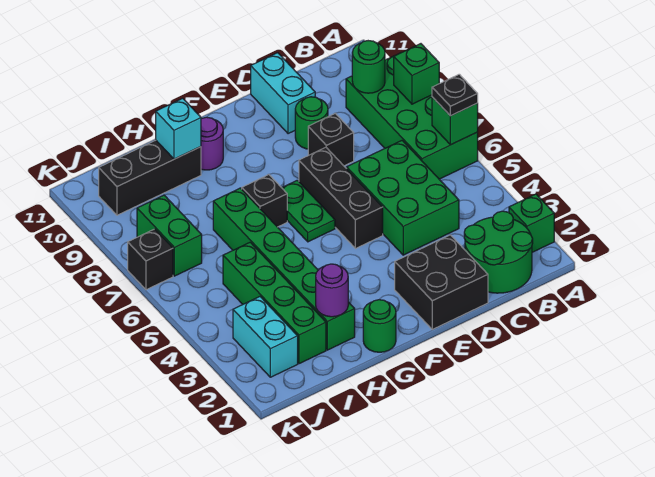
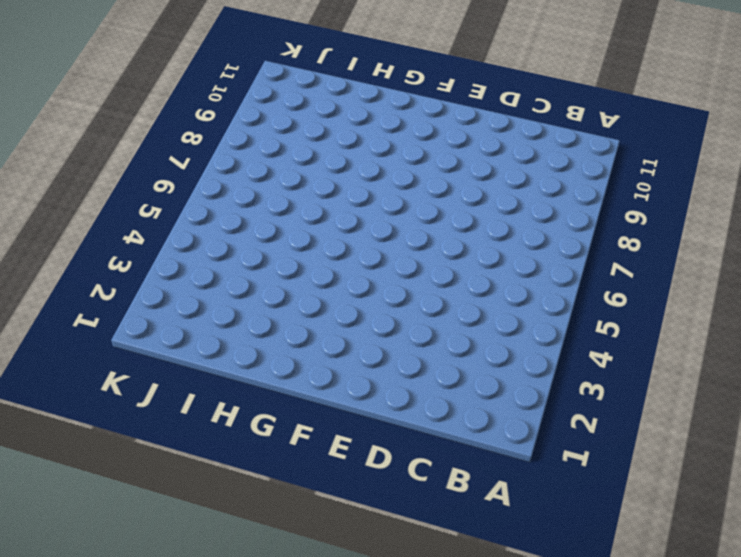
none -> green brick A2 level 1
none -> green brick A6:B9 level 1
none -> green round brick B1:C2 level 1

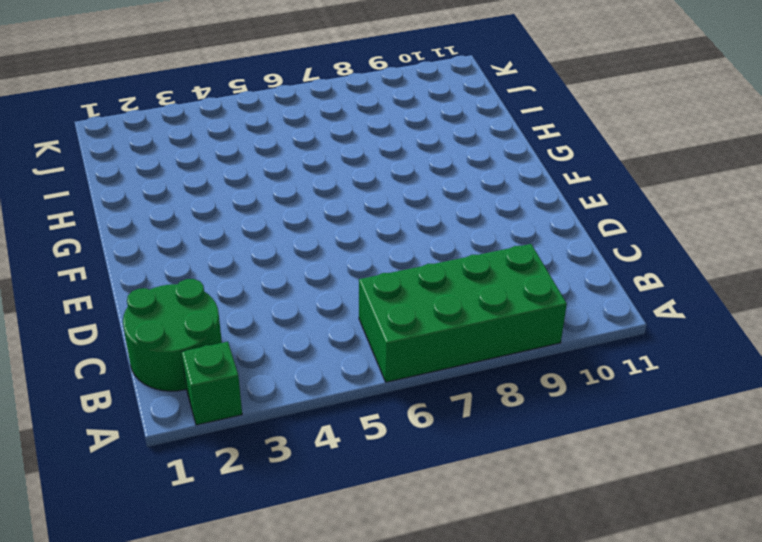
none -> green brick C4:D6 level 1
none -> black brick D1:E2 level 1
none -> black brick D8 level 1

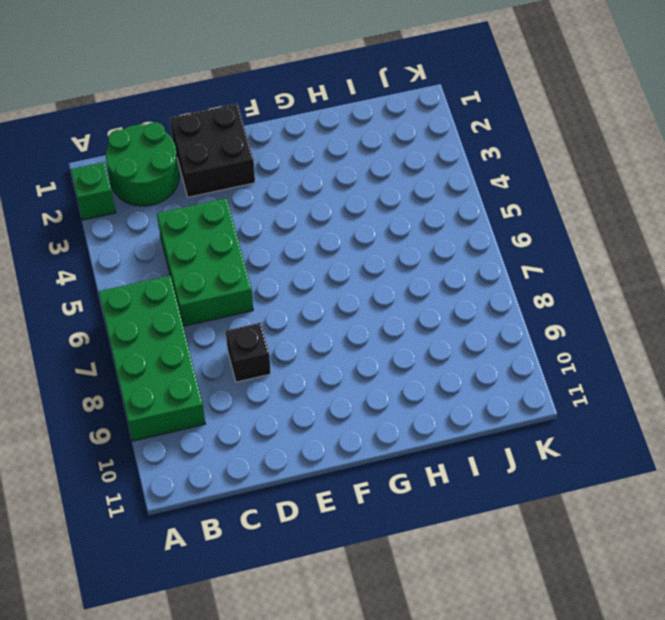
none -> green round brick D9 level 1
none -> cyan brick D10:D11 level 1
none -> black brick E5:E7 level 1

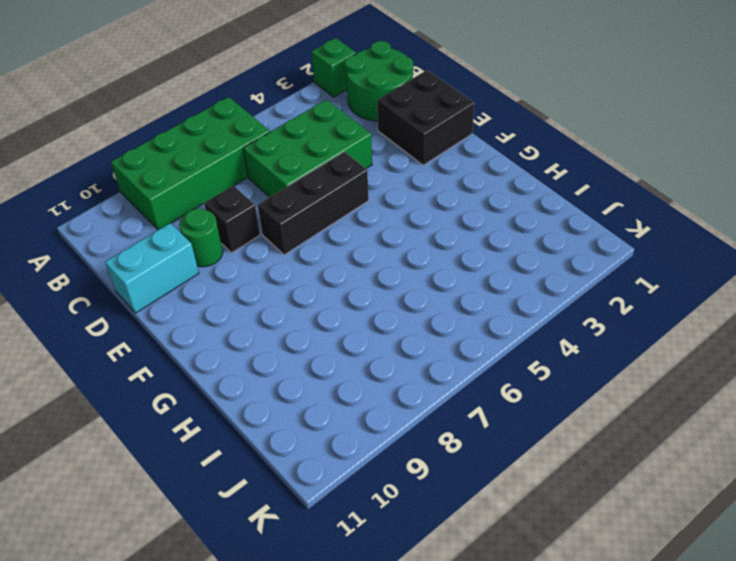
none -> green plate F6:F7 level 1
none -> green round brick G1 level 1
none -> black brick G7 level 1

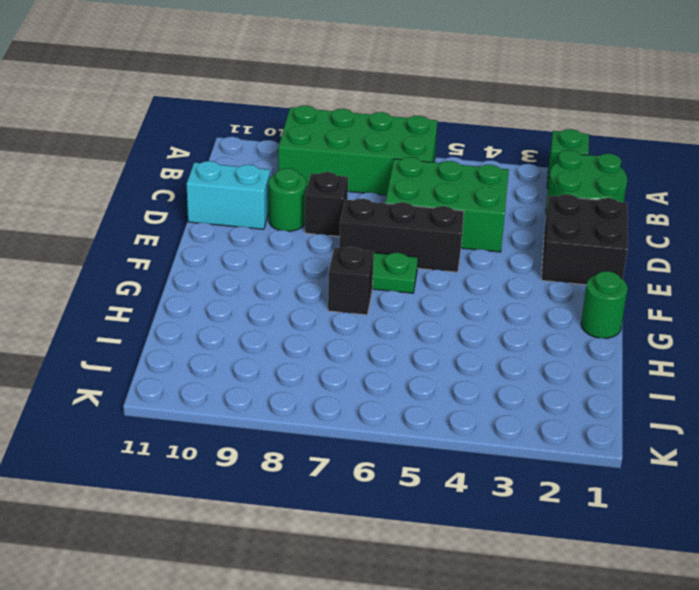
none -> purple round brick G10 level 1
none -> green brick H2:H7 level 1
none -> black brick H10:J10 level 1

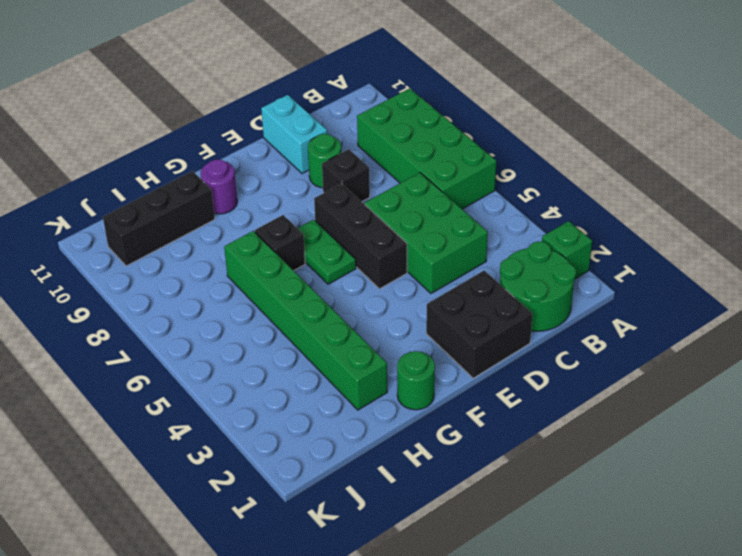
none -> green brick I2:I5 level 1
none -> cyan brick J2:J3 level 1
none -> green brick J7:J8 level 1

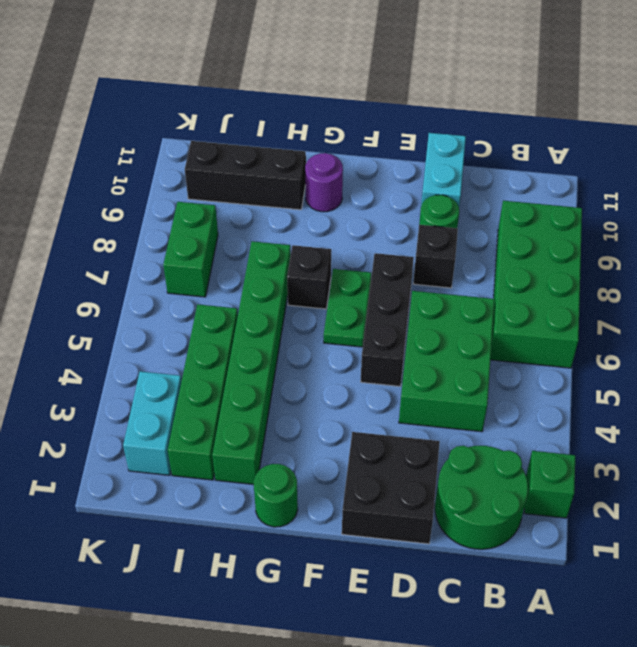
none -> black brick K7 level 1
none -> green brick A6 level 2
none -> green brick A8 level 2

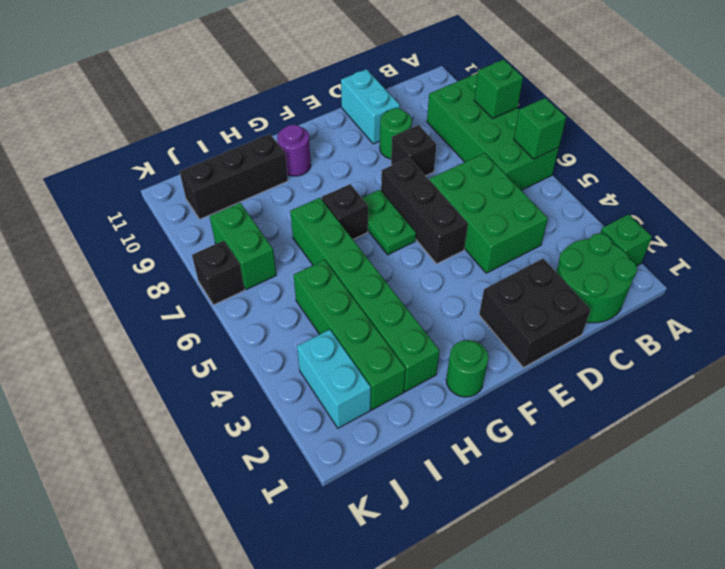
none -> green round brick B9 level 2
none -> purple round brick H2 level 2
none -> cyan brick H10 level 2

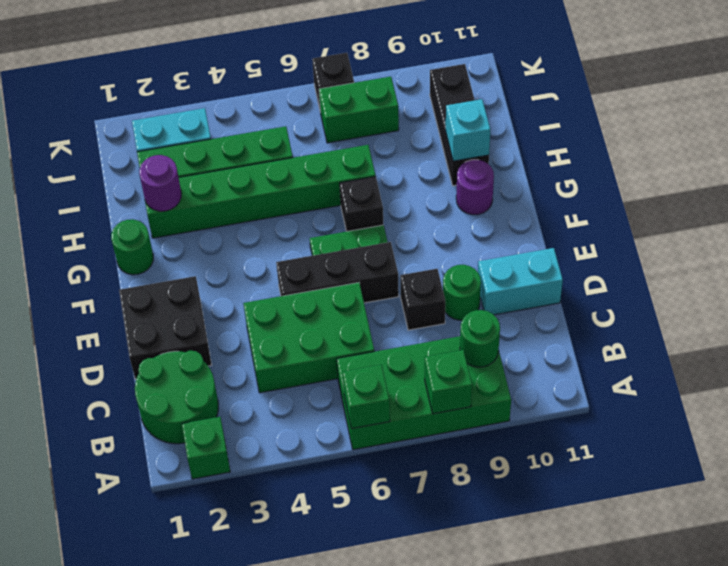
none -> black plate A6 level 3

